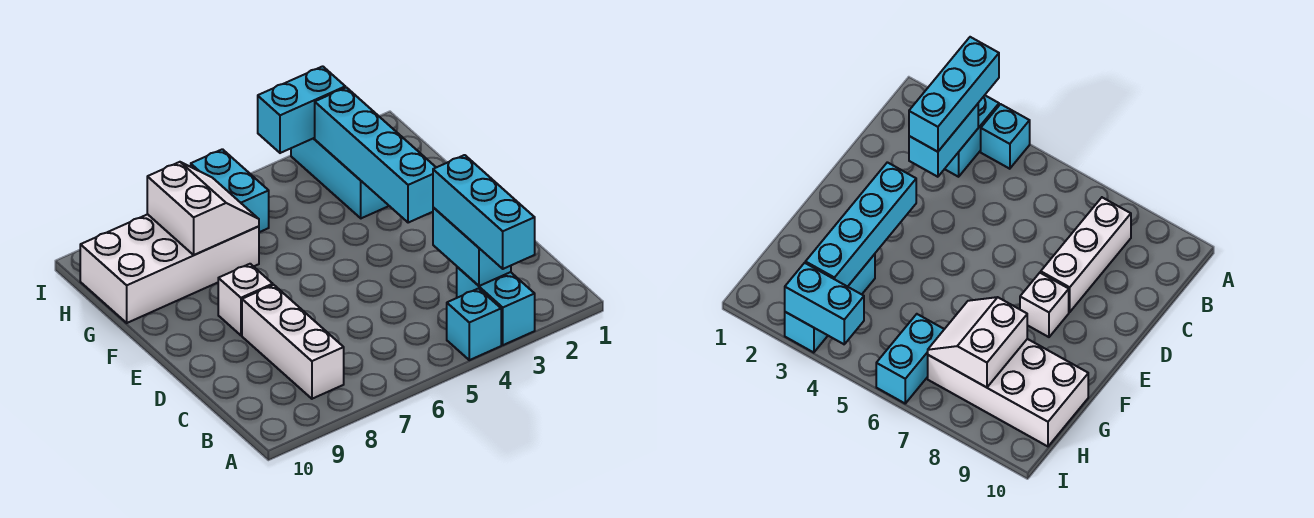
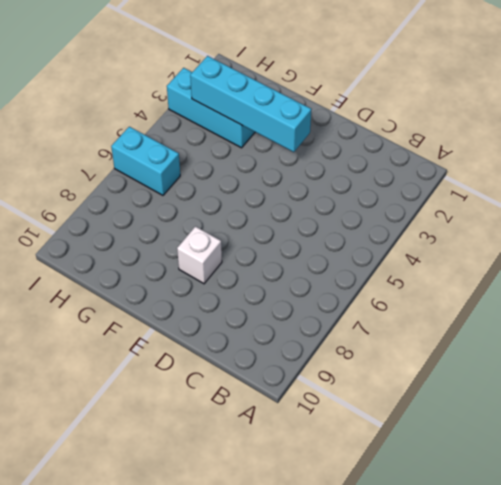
none -> cyan brick A3:B3 level 1
none -> cyan brick A4 level 1
none -> white brick B8:D8 level 1

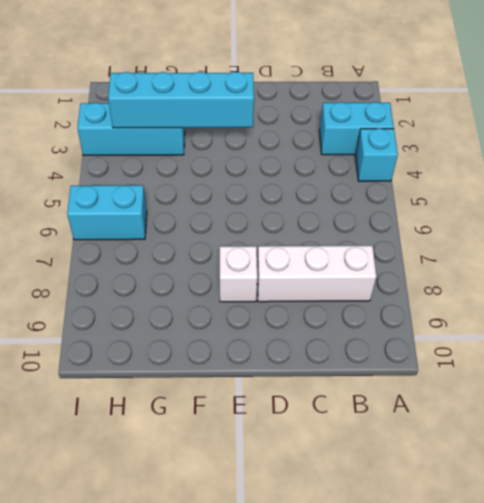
none -> white brick G7:H10 level 1
none -> cyan brick B3:C3 level 2
none -> white slope G7:H8 level 2 top 8

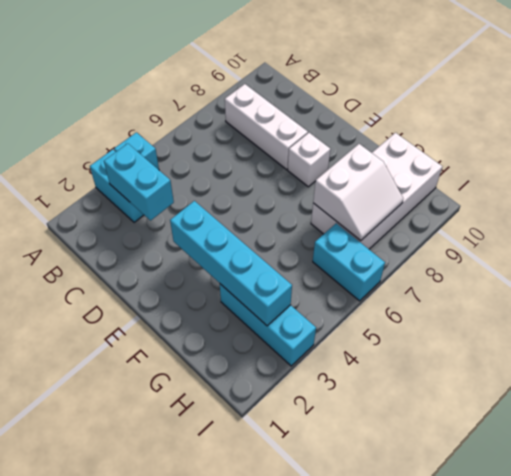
white slope G7:H8 level 2 top G -> white slope G7:H8 level 2 top 8
none -> cyan brick I3:I4 level 2
none -> cyan brick A3:C3 level 3

